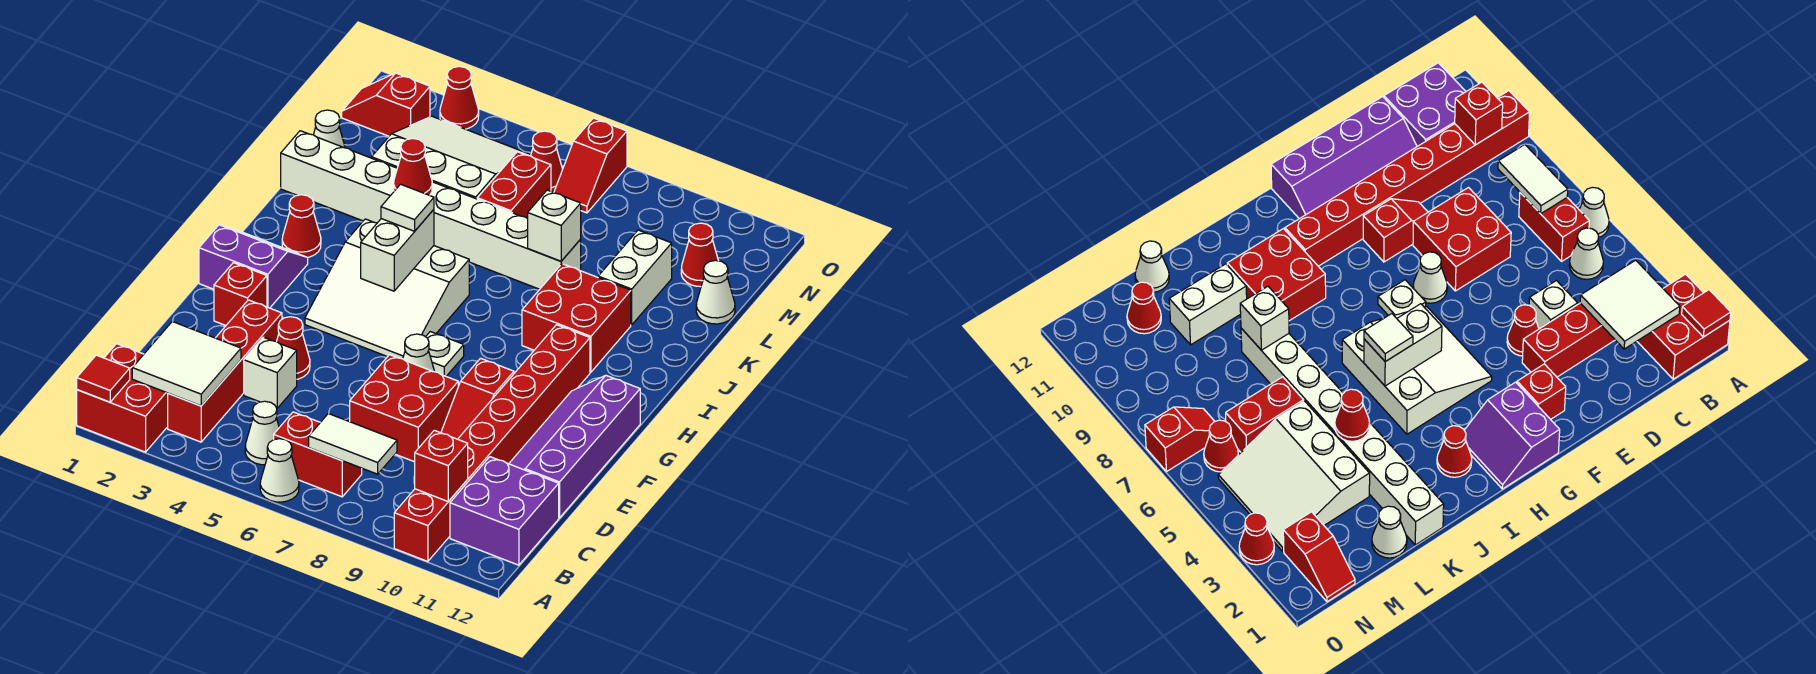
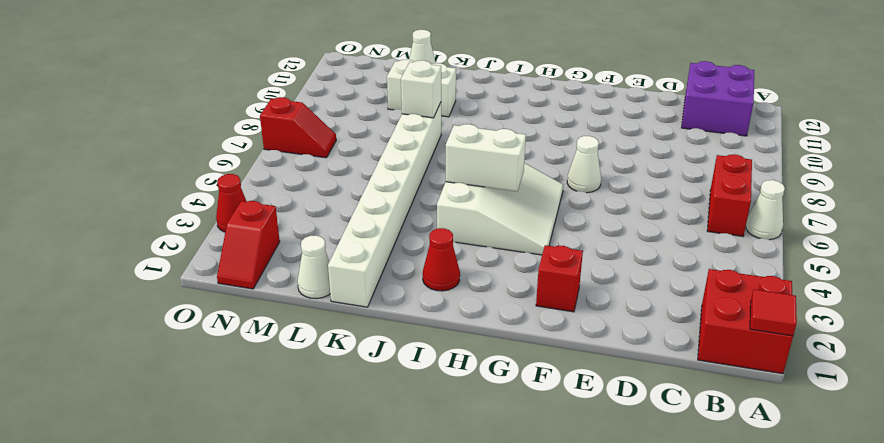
none -> red brick A10:H10 level 1
none -> red brick B3:E3 level 1
none -> white cone B5 level 1
none -> white brick D4 level 1

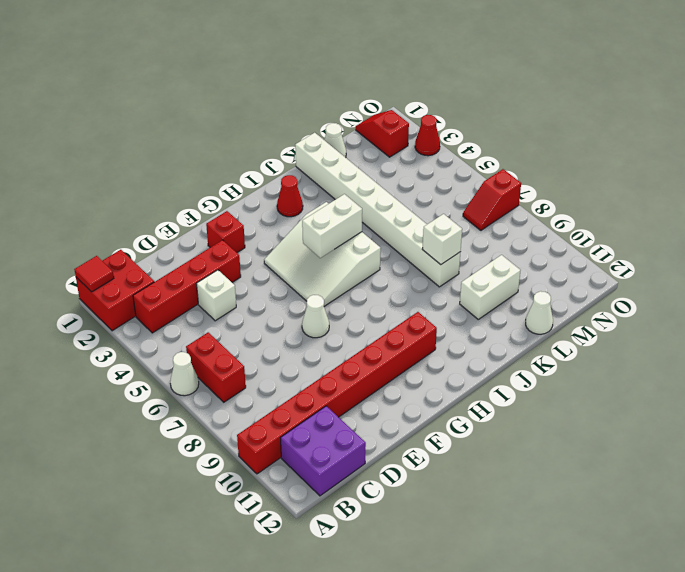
none -> white cone B5 level 1
none -> red brick D7:E8 level 1
none -> purple slope D11:G12 level 1 top 12
none -> red cone E4 level 1

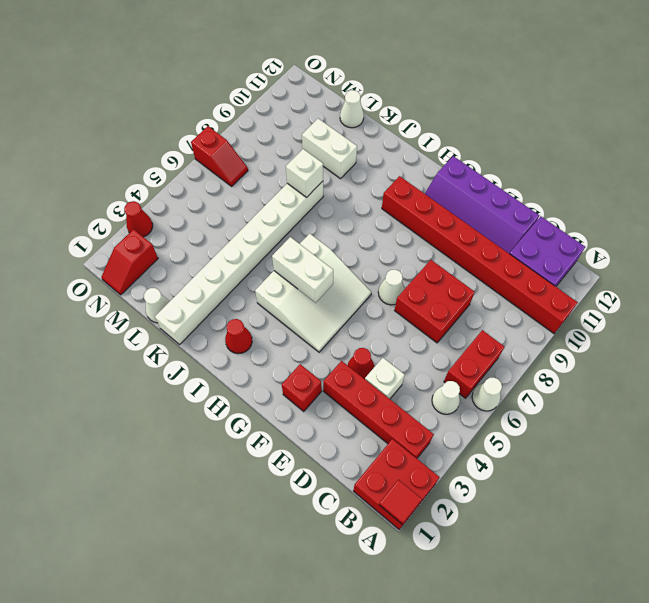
none -> red slope E9:F9 level 1 top F
none -> purple slope G1:H2 level 1 top G
none -> white plate G7 level 1
none -> red brick I9:J10 level 1

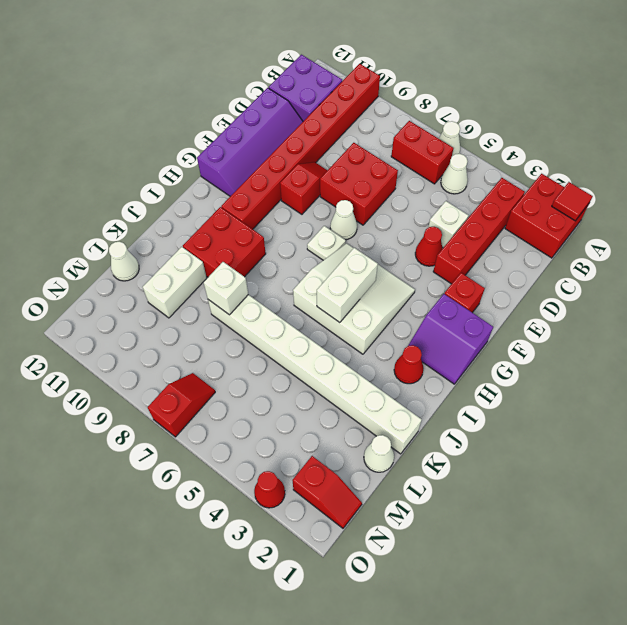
none -> white slope L3:N5 level 1 top L
none -> red brick L6:M6 level 1
none -> red cone M11 level 1
none -> red cone N6 level 1

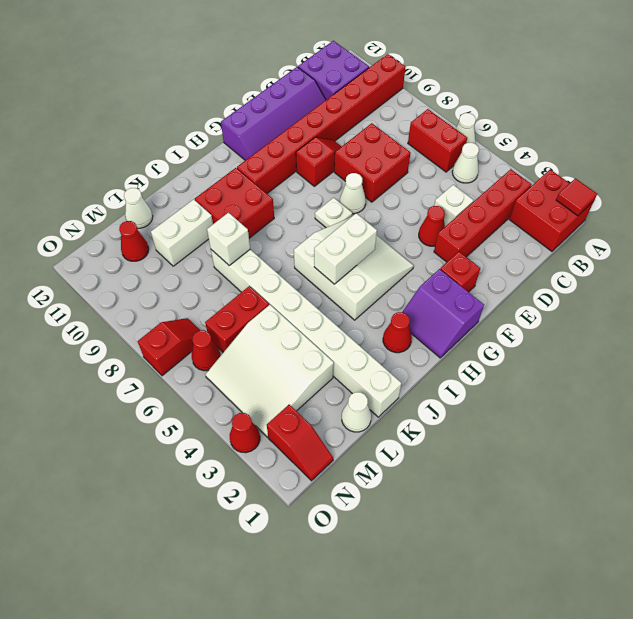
none -> white tile B2:C3 level 2
none -> white tile B7:B8 level 2
none -> red brick B10 level 2
none -> red cone K4 level 2

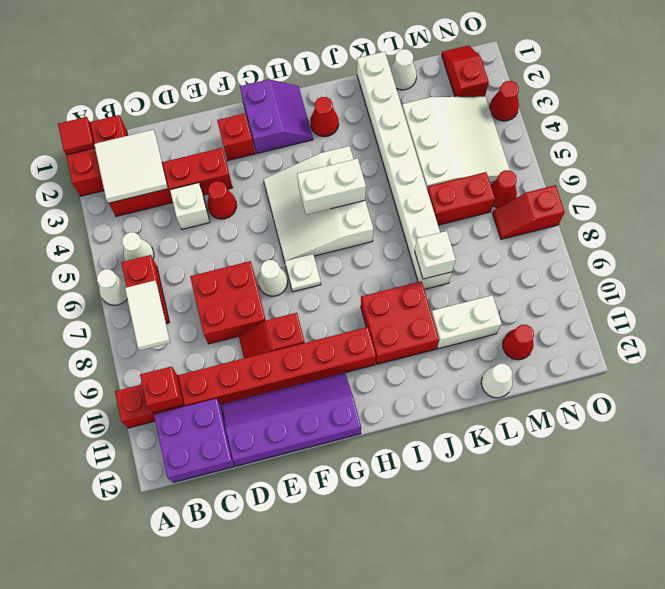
none -> red cone K4 level 2
none -> white tile I5 level 3

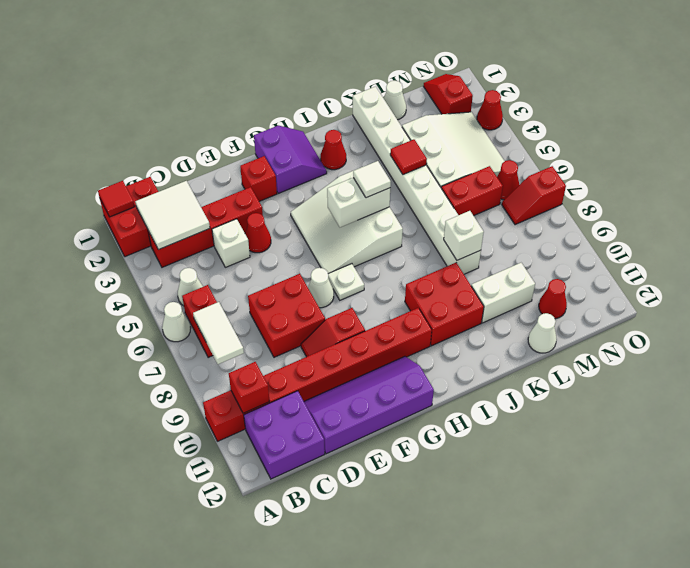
red tile K4 level 2 -> red cone K4 level 2

